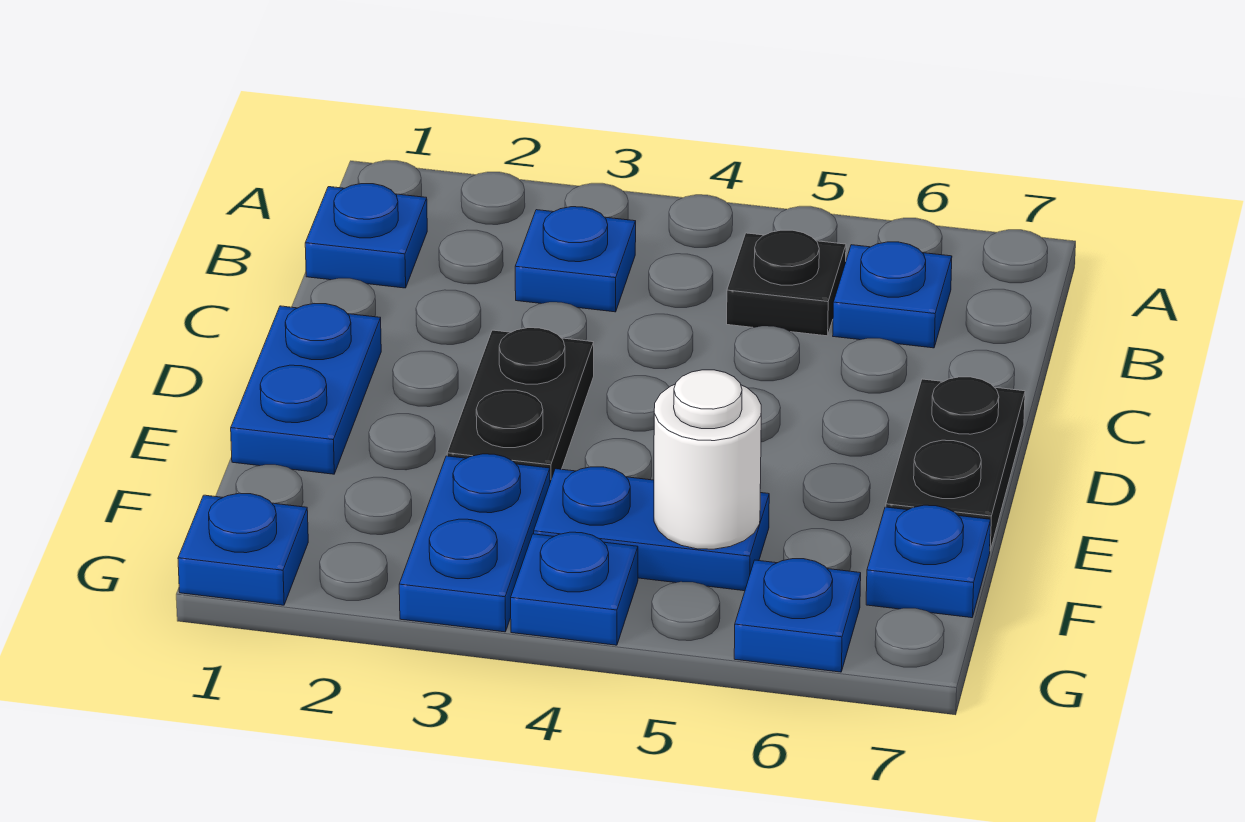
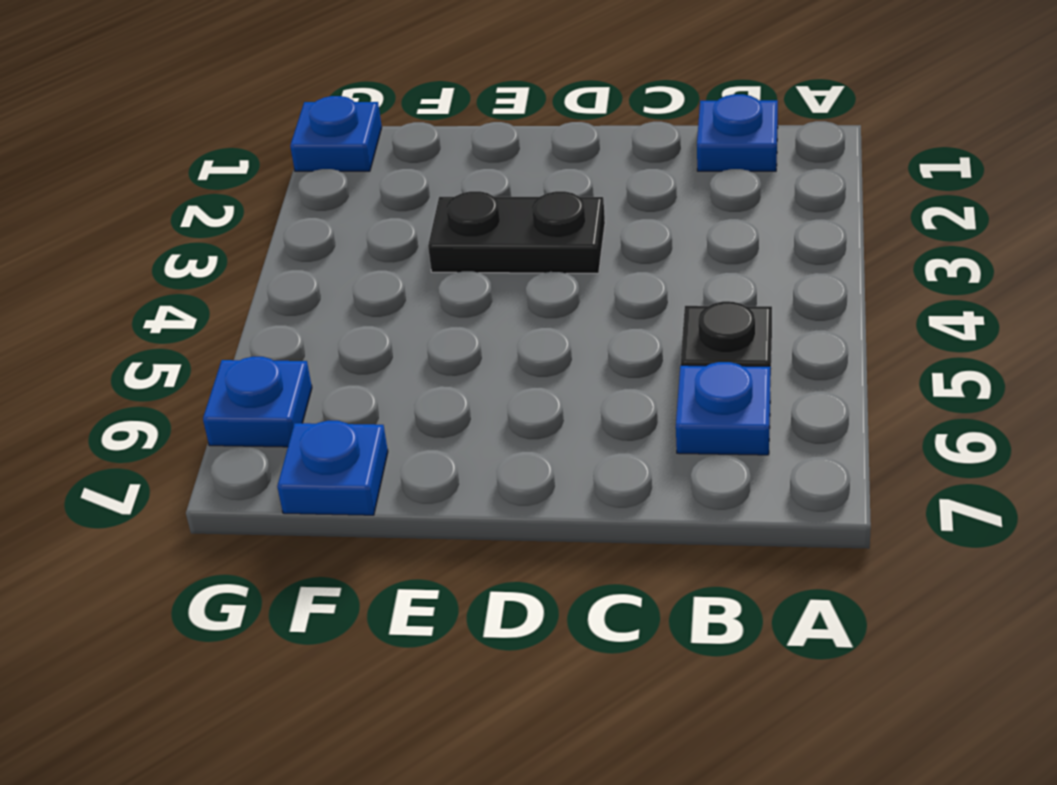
none -> blue plate B3 level 1
none -> blue plate D1:E1 level 1
none -> black plate D7:E7 level 1

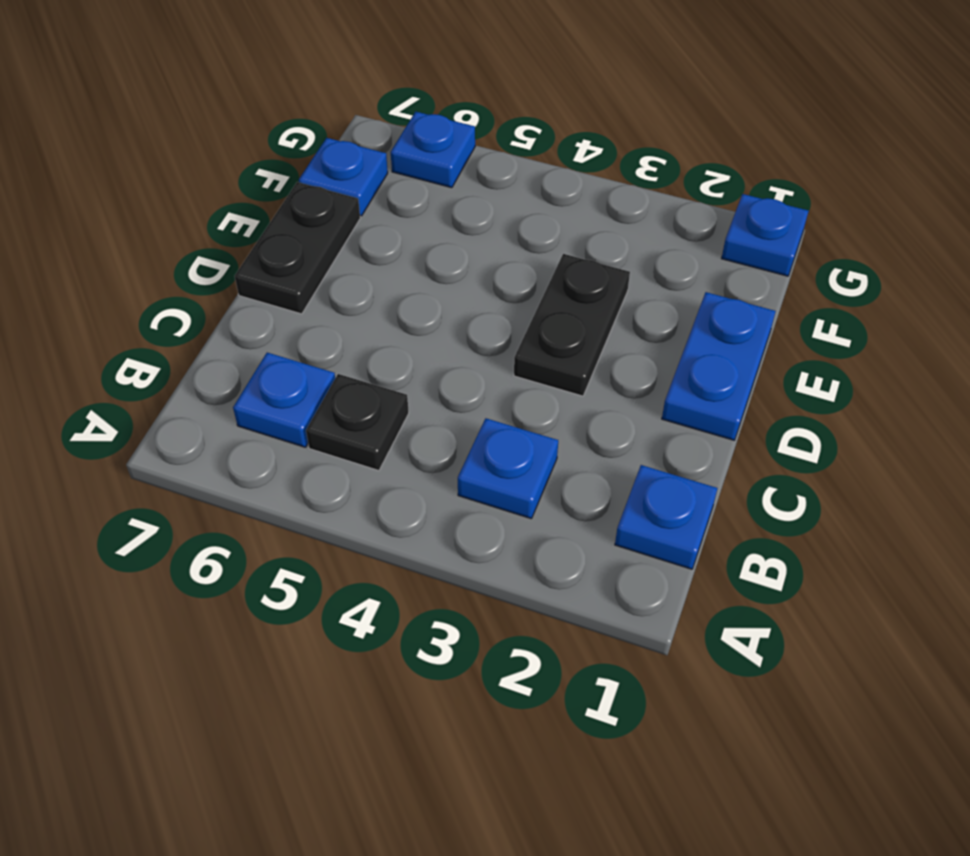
none -> blue plate F3:G3 level 1
none -> blue plate F4:F5 level 1
none -> blue plate G4 level 1

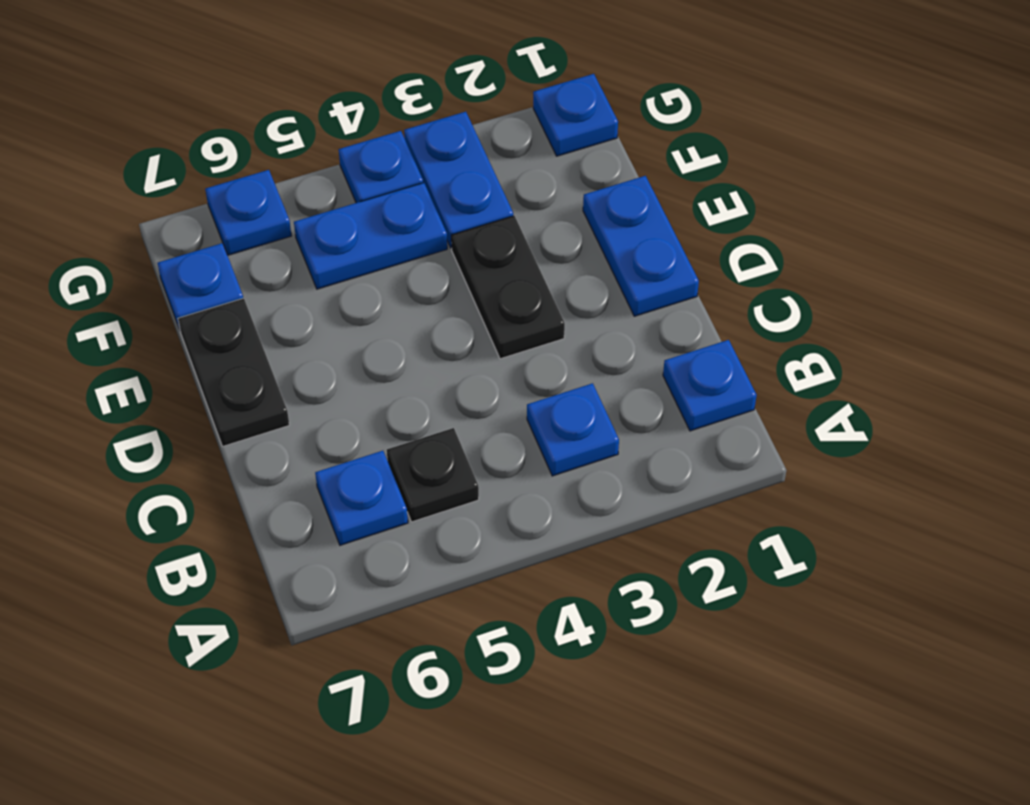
none -> white round brick F5 level 2

